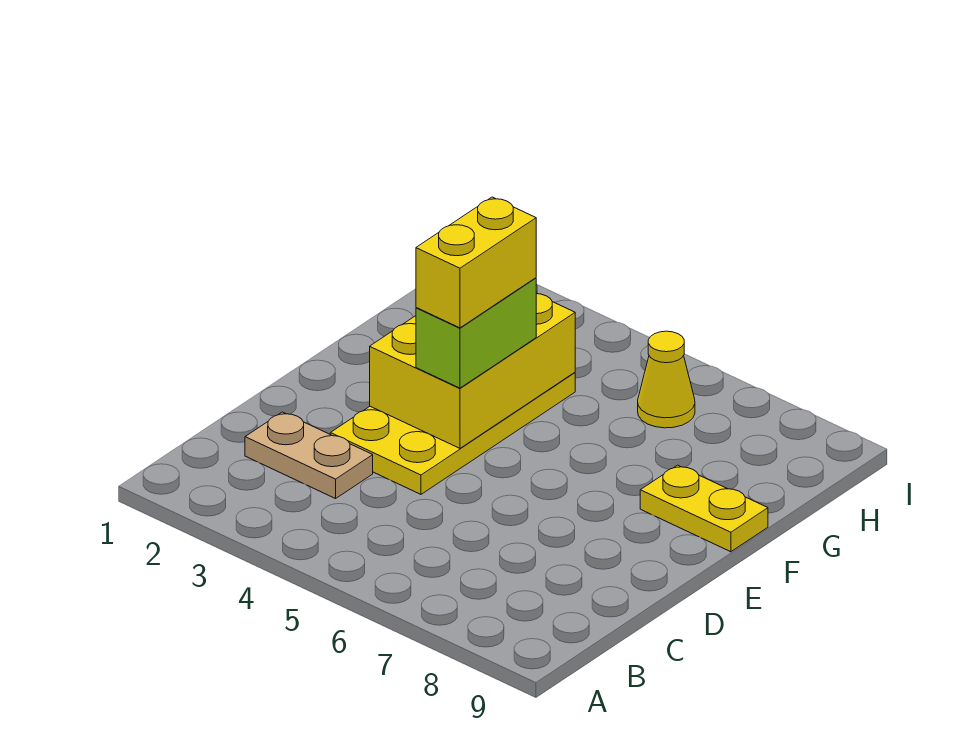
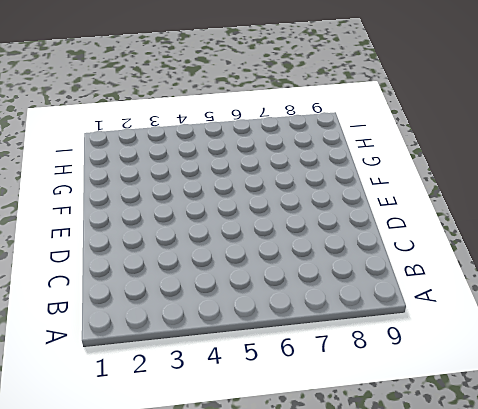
none -> tan plate C2:C3 level 1
none -> yellow plate D3:G4 level 1

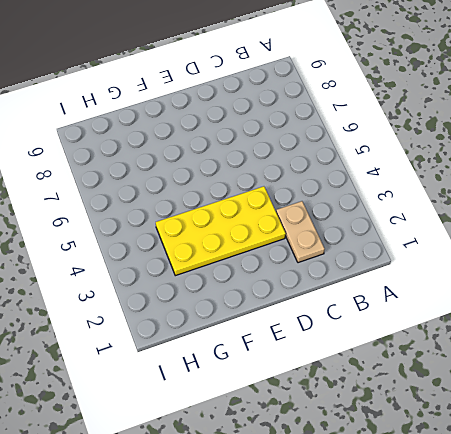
none -> yellow plate F8:F9 level 1
none -> yellow cone H6 level 1

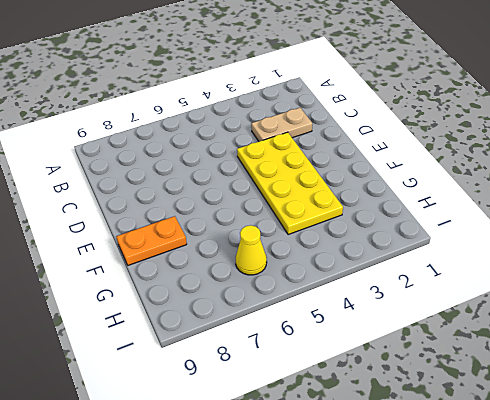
orange plate F8:F9 level 1 -> yellow plate F8:F9 level 1
none -> yellow brick E3:G4 level 2
none -> lime brick E4:F4 level 3

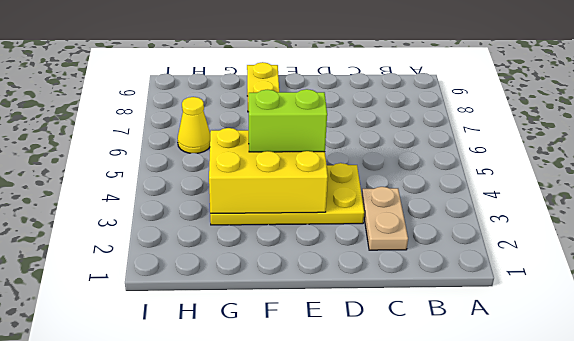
none -> yellow brick E4:F4 level 4

